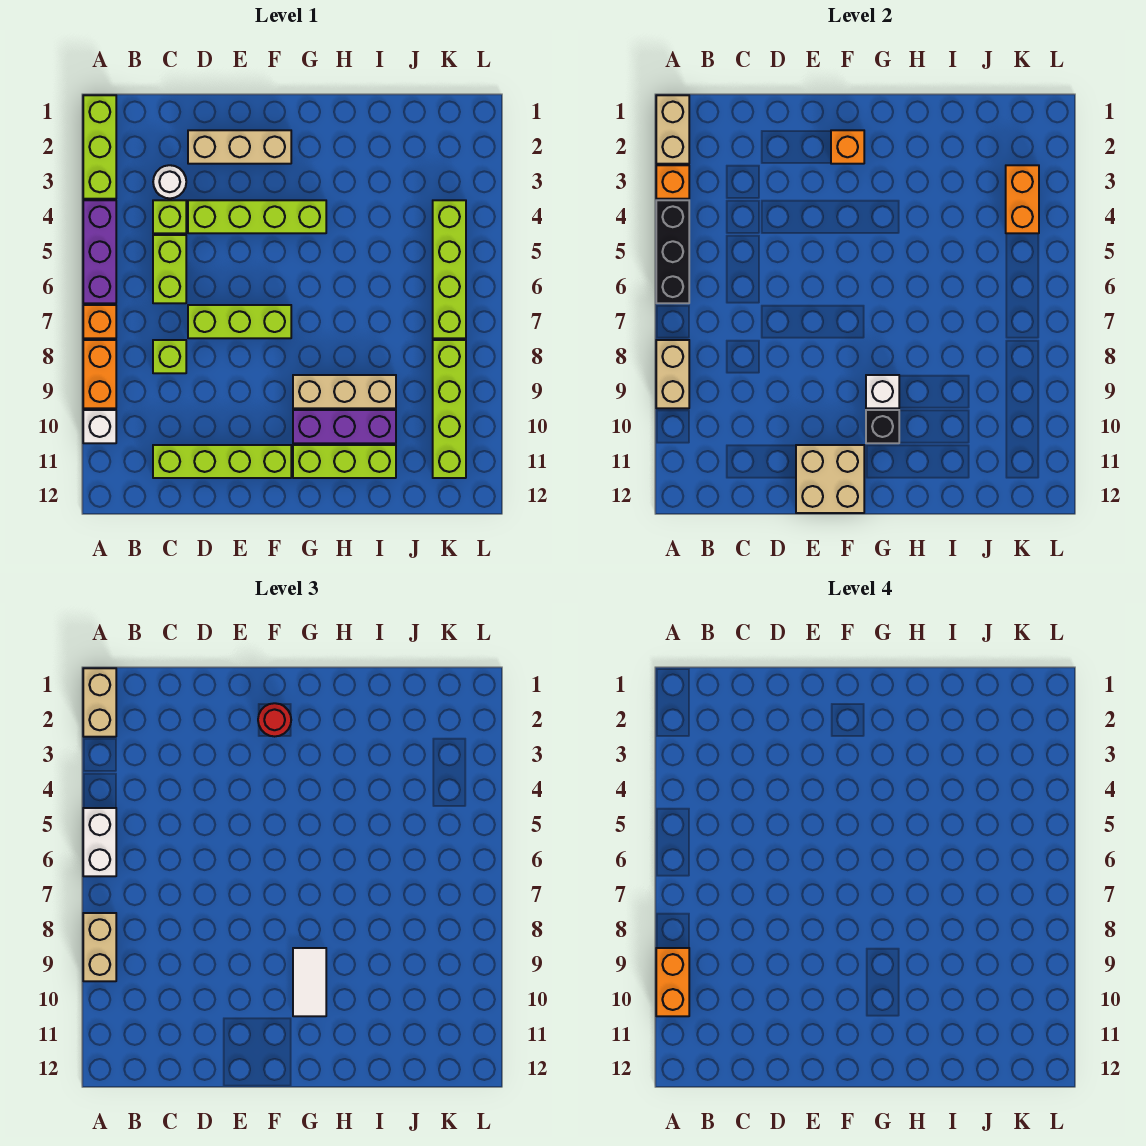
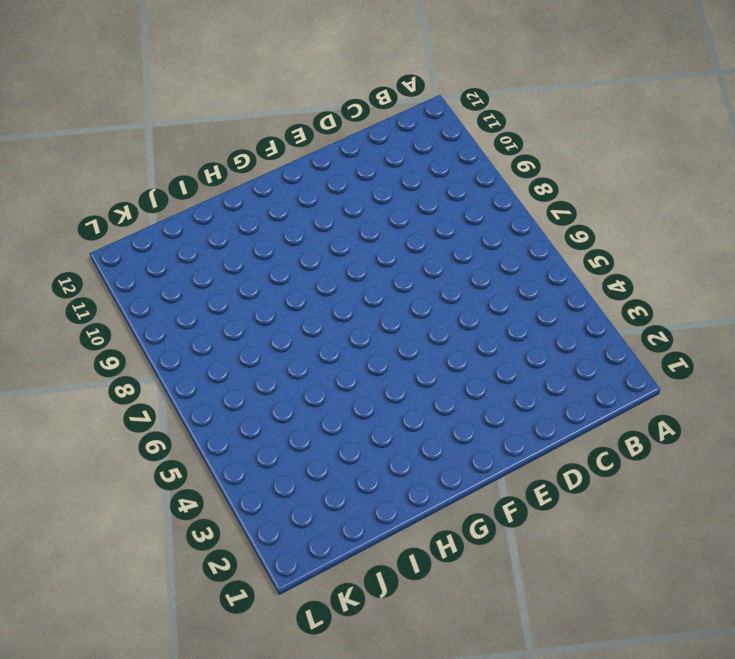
none -> lime brick A1:A3 level 1
none -> purple brick A4:A6 level 1
none -> orange brick A7 level 1
none -> orange brick A8:A9 level 1

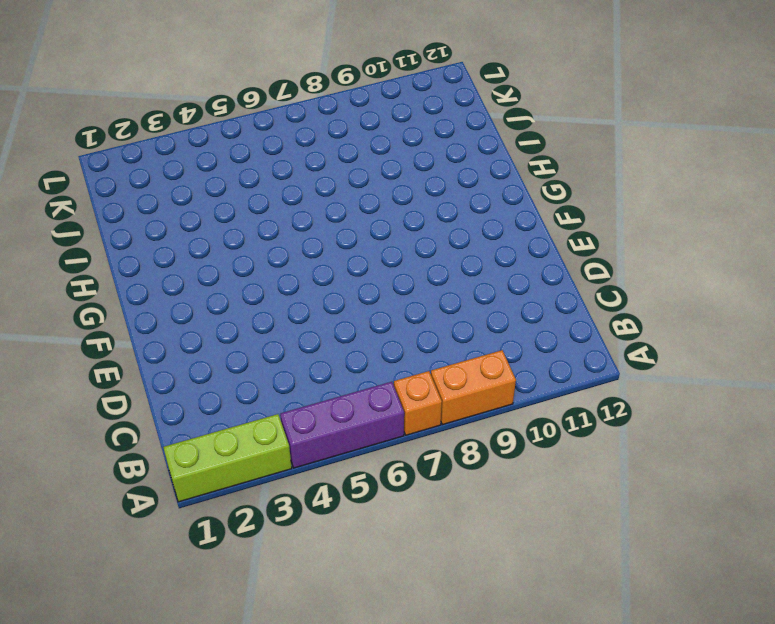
none -> white brick A10 level 1
none -> white round brick C3 level 1
none -> lime brick C4 level 1
none -> lime brick C5:C6 level 1

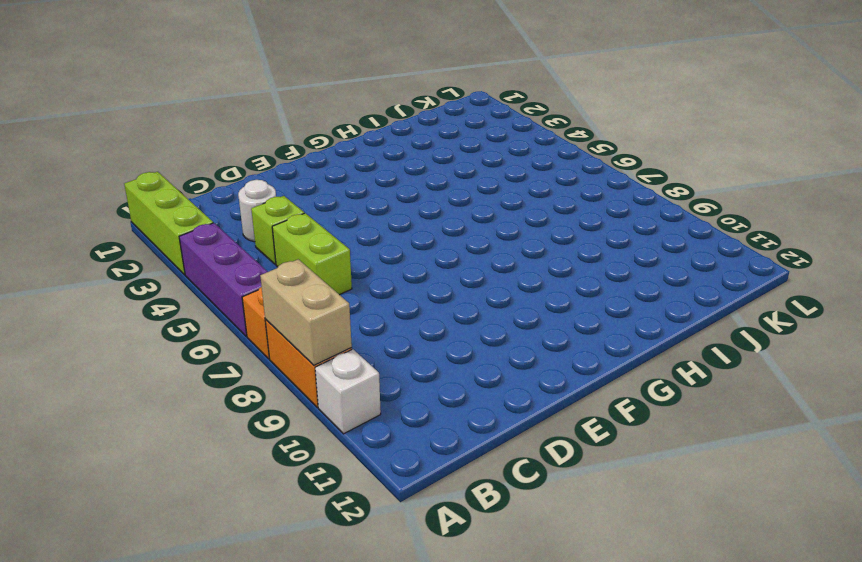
none -> lime brick C8 level 1
none -> lime brick C11:F11 level 1
none -> tan brick D2:F2 level 1
none -> lime brick D4:G4 level 1

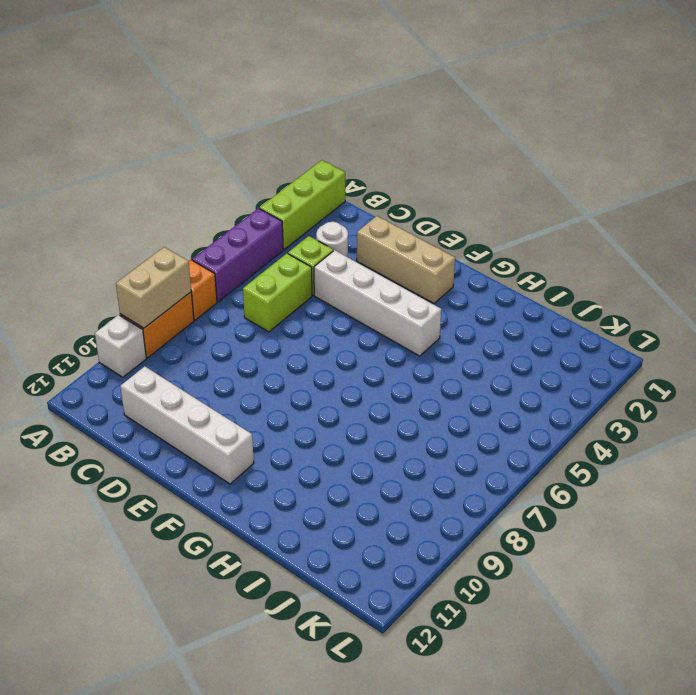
white brick C11:F11 level 1 -> lime brick C11:F11 level 1
white brick D4:G4 level 1 -> lime brick D4:G4 level 1
none -> lime brick C8 level 1
none -> lime brick D7:F7 level 1
none -> tan brick G9:I9 level 1
none -> purple brick G10:I10 level 1

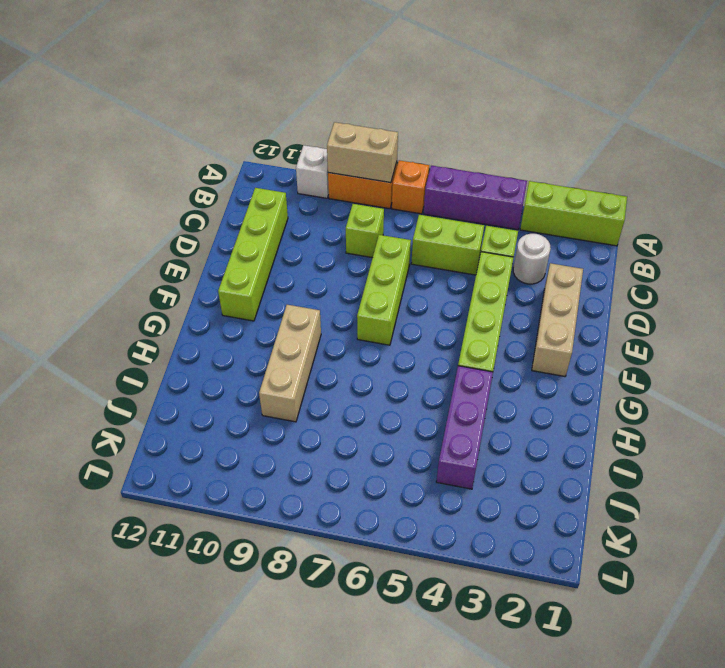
purple brick H4:J4 level 1 -> purple brick G10:I10 level 1
none -> lime brick G11:I11 level 1
none -> lime brick K4:K7 level 1
none -> lime brick K8:K11 level 1
none -> tan brick A1:A2 level 2

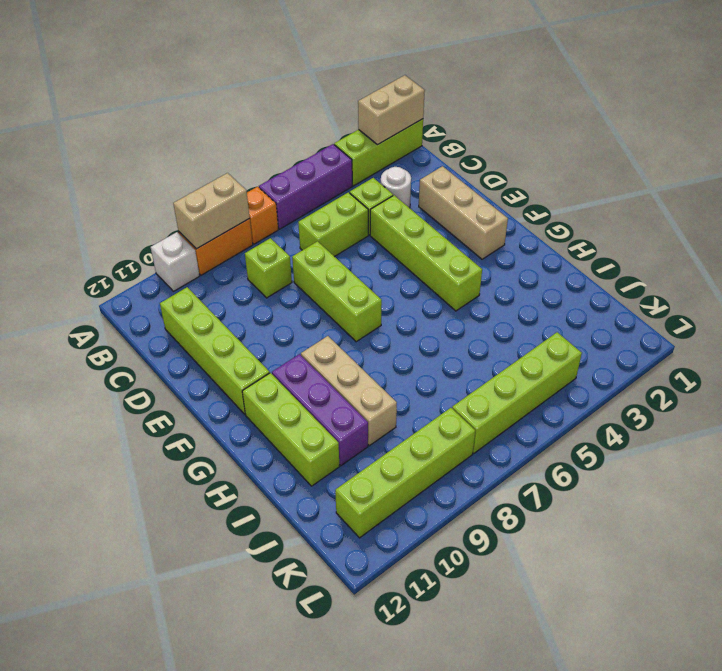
none -> orange brick A3 level 2
none -> black brick A4:A6 level 2
none -> tan brick E11:F12 level 2
none -> orange brick F2 level 2

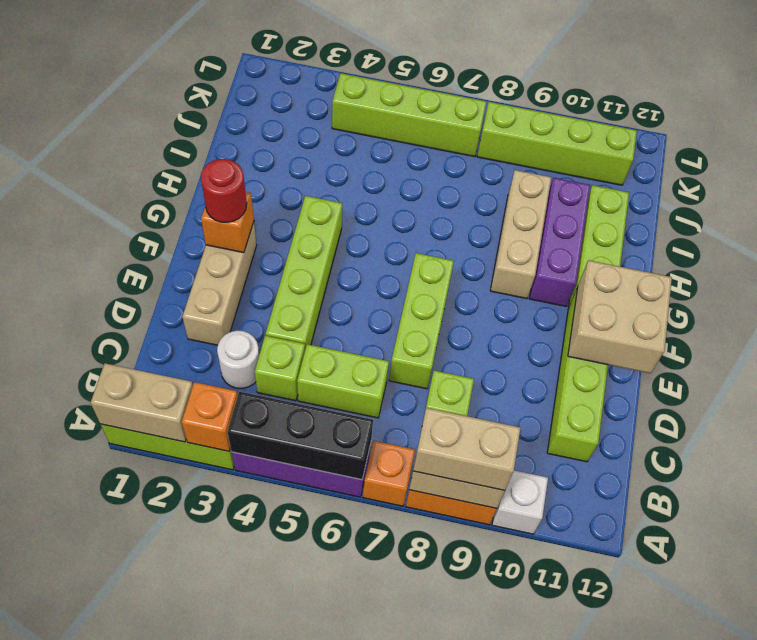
none -> white brick G9 level 2
none -> black brick G10 level 2
none -> orange brick K3:K4 level 2
none -> tan brick A1:A2 level 3

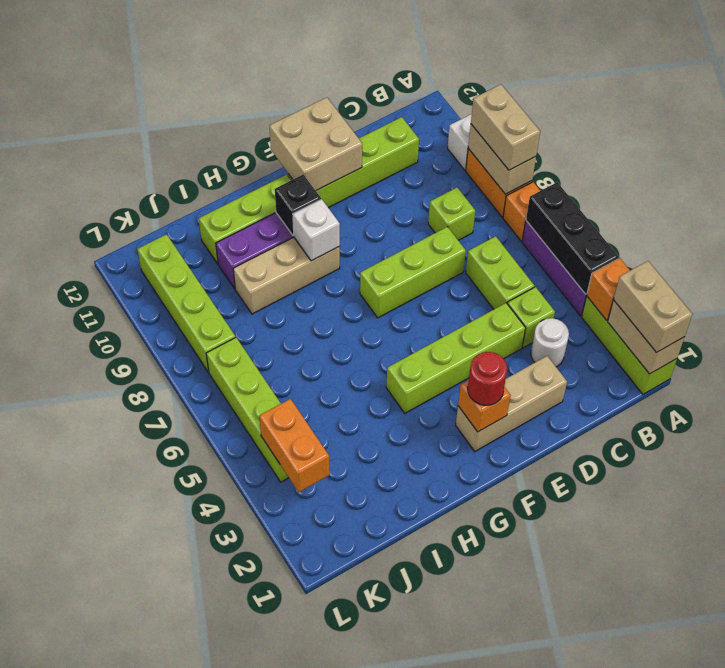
none -> white brick A5:A6 level 3
none -> white tile G9:G10 level 3
none -> orange brick A9:A10 level 4

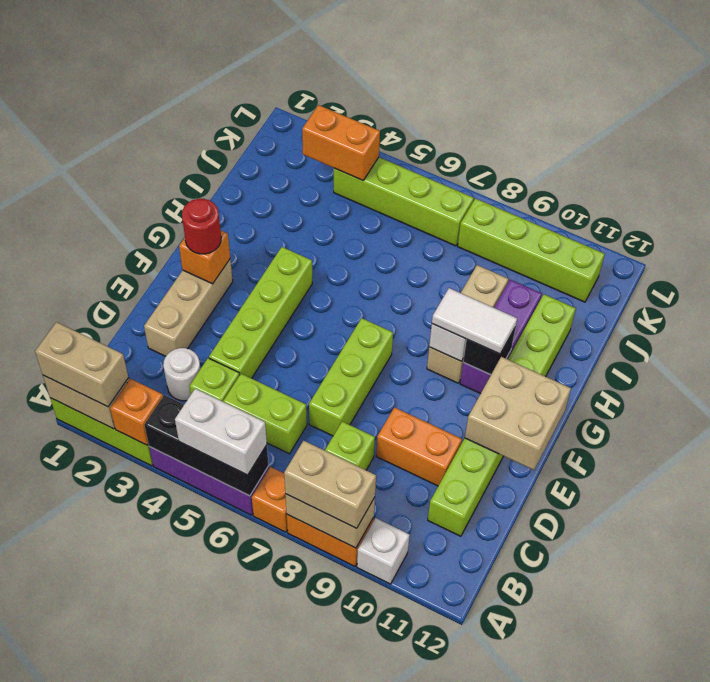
orange brick D9:D10 level 1 -> orange brick A9:A10 level 4

